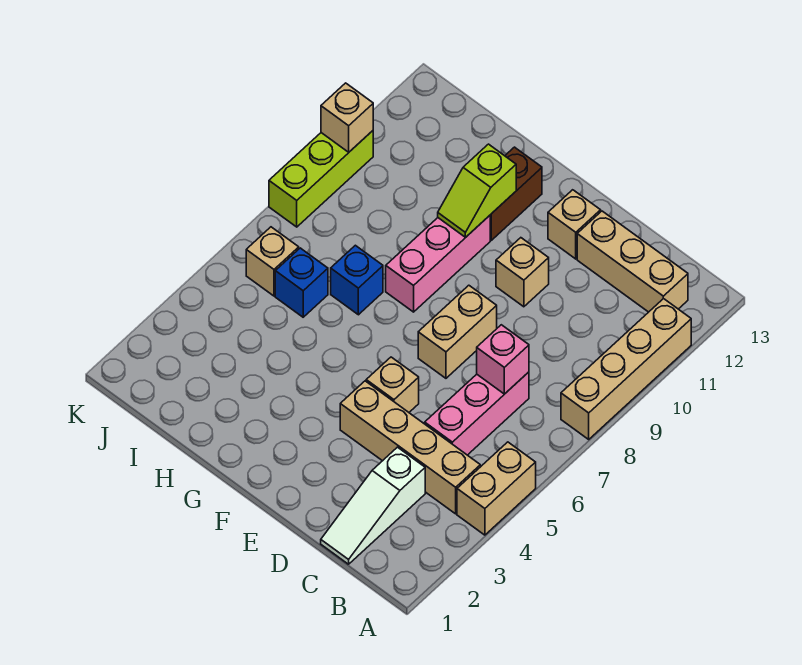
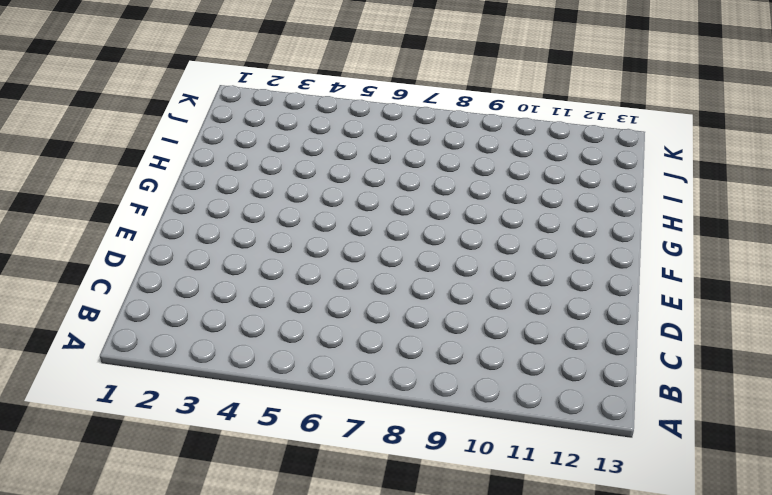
none -> tan brick A4:A5 level 1
none -> tan brick A8:A11 level 1
none -> tan brick B4:E4 level 1

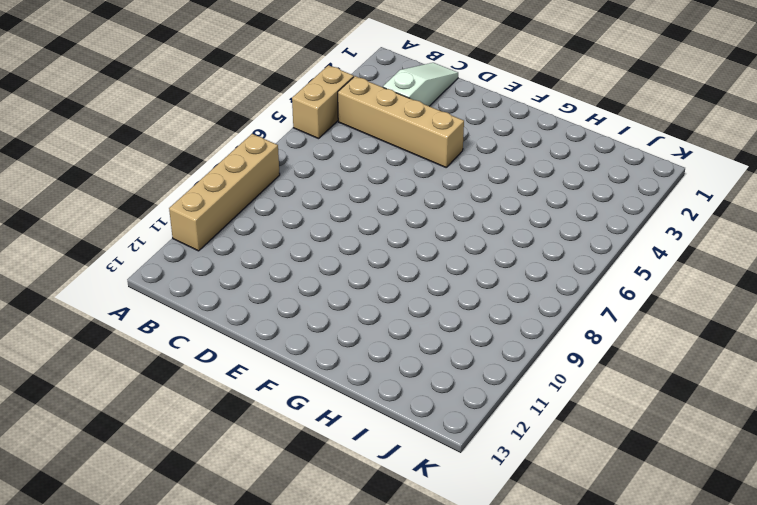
none -> tan brick B12:D12 level 1
none -> pink brick C5:C7 level 1
none -> tan brick E5 level 1

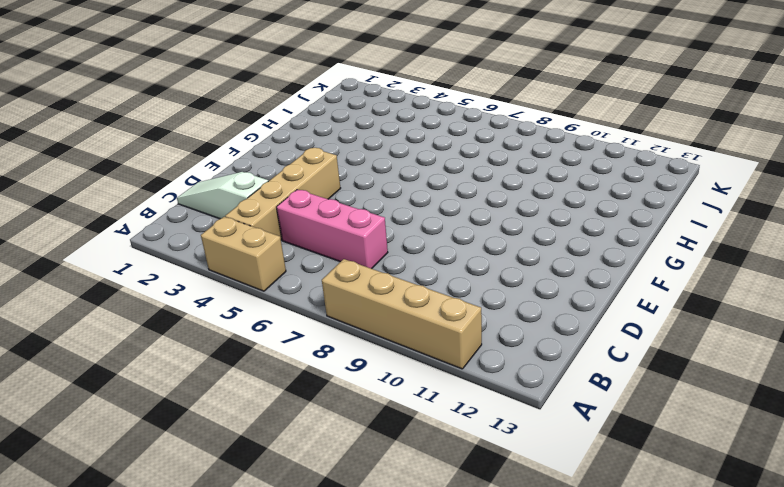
none -> tan brick B12:D12 level 1
none -> tan brick E5 level 1
none -> tan brick E7:E8 level 1

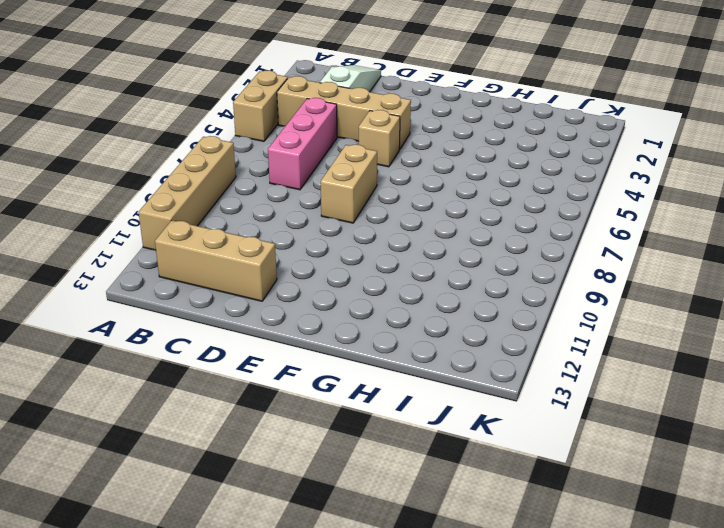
none -> tan brick E10 level 1
none -> tan brick E12 level 1
none -> pink brick G8:G10 level 1

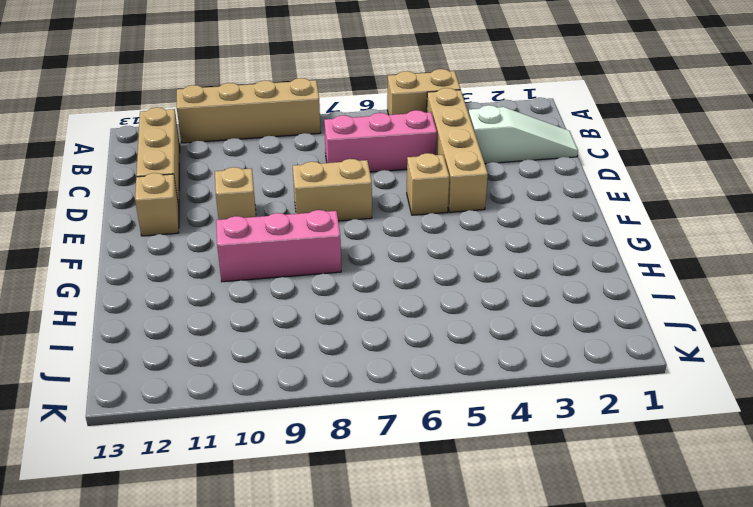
none -> brown brick G11:G12 level 1
none -> blue brick H7 level 1
none -> blue brick I6 level 1

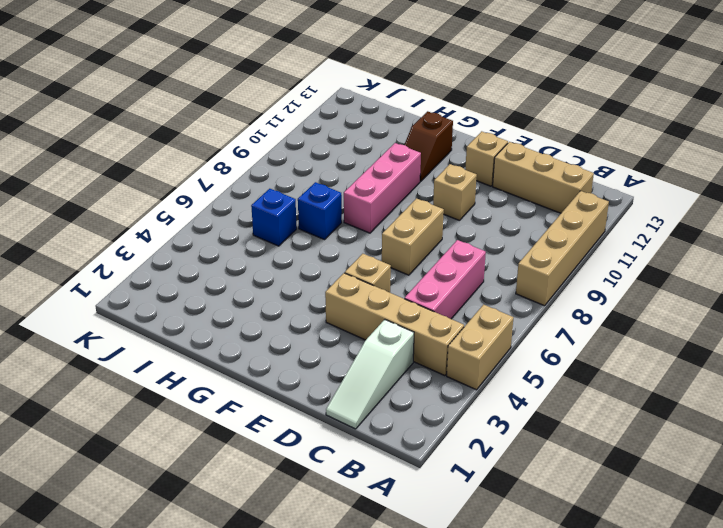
brown slope G11:G12 level 1 top 12 -> brown brick G11:G12 level 1
none -> tan brick J6 level 1
none -> lime brick K8:K10 level 1
none -> pink brick C7 level 2

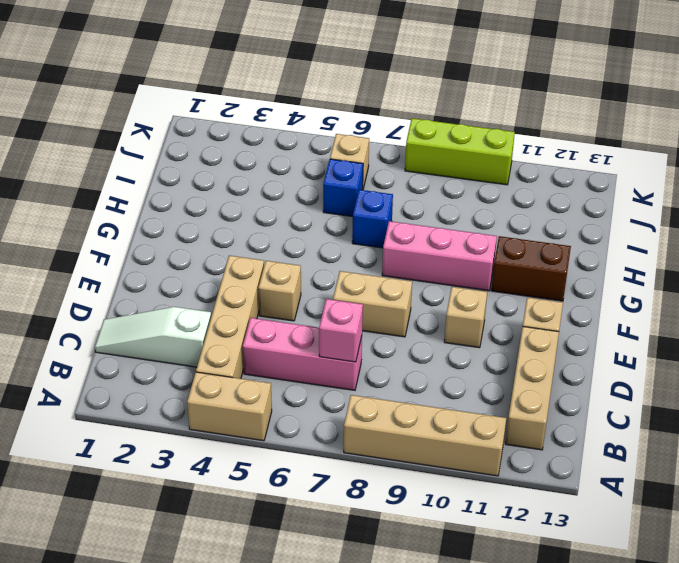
none -> lime slope G10:G11 level 2 top 11
none -> tan brick K10 level 2

